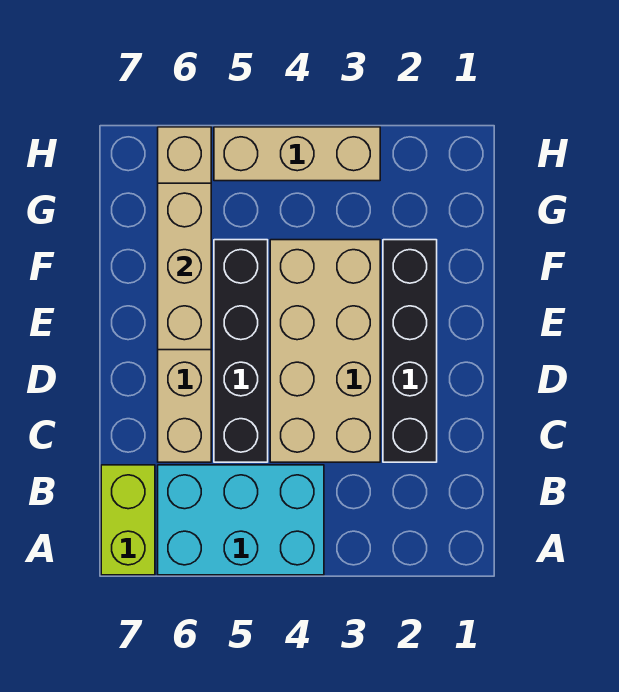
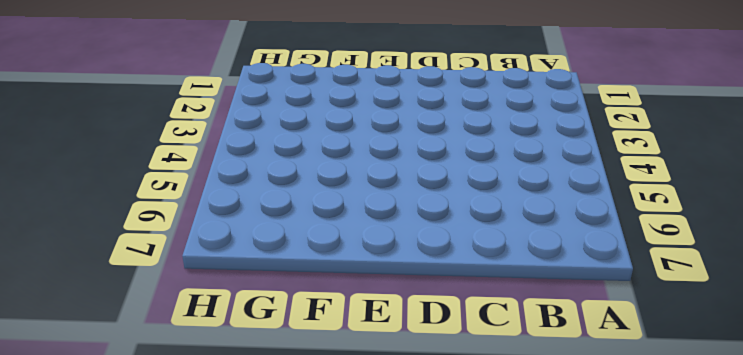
none -> cyan brick A4:B6 level 1
none -> lime brick A7:B7 level 1

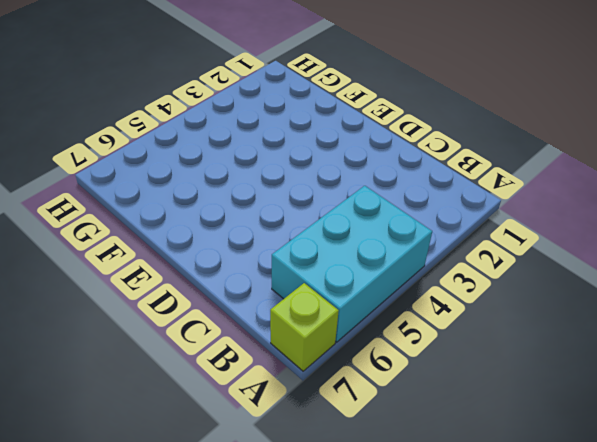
lime brick A7 level 1 -> lime brick A7:B7 level 1
none -> black brick C2:F2 level 1
none -> tan brick C3:F4 level 1

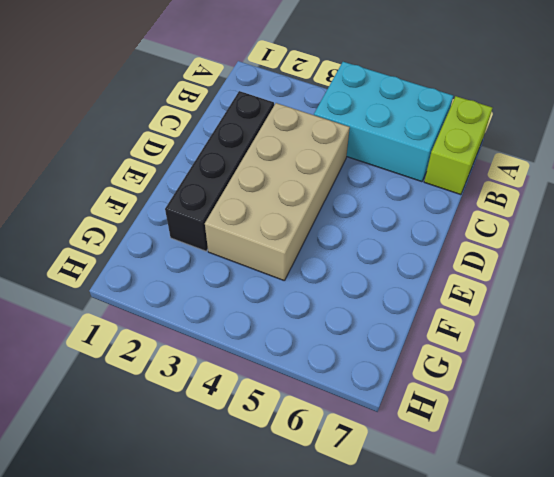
none -> black brick C5:F5 level 1
none -> tan brick C6:H6 level 1

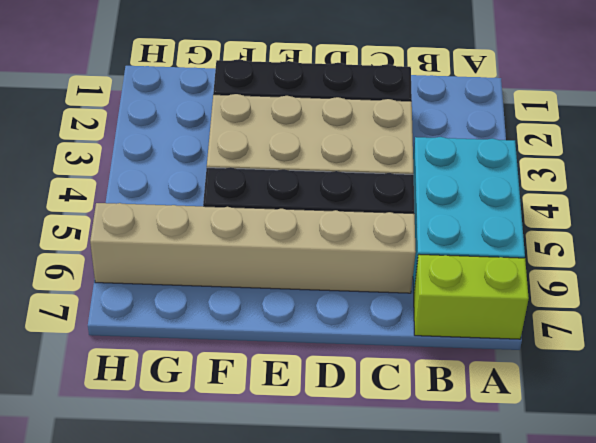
none -> tan brick H3:H5 level 1
none -> tan brick E6:G6 level 2

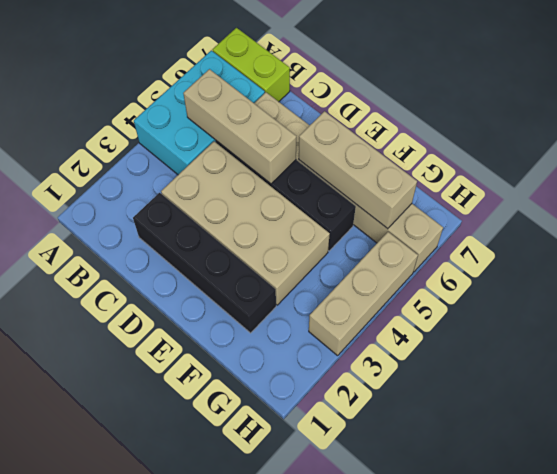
tan brick B5:D5 level 2 -> none

